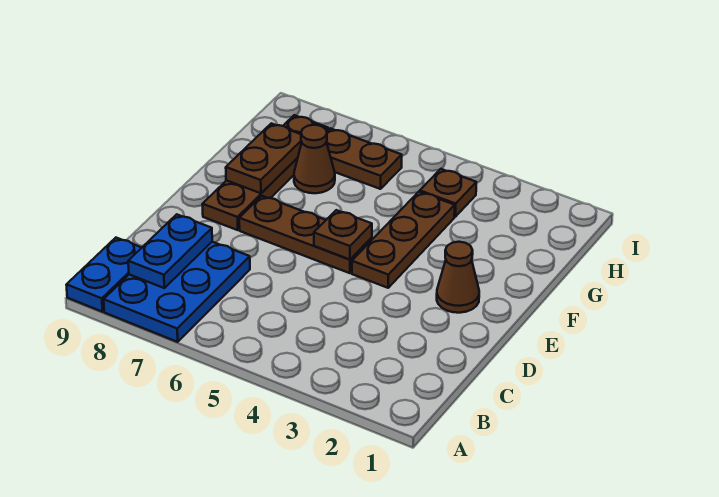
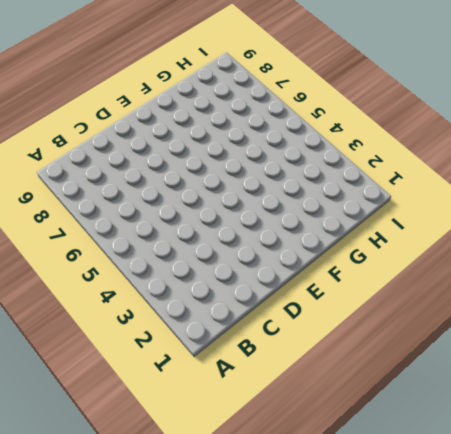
none -> blue plate A7:C8 level 1
none -> blue plate A9:B9 level 1
none -> brown cone E2 level 1

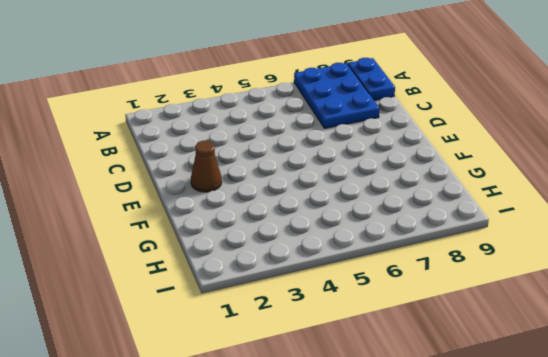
none -> brown plate E4:G4 level 1
none -> brown plate E5:E7 level 1
none -> brown plate E8:H8 level 1

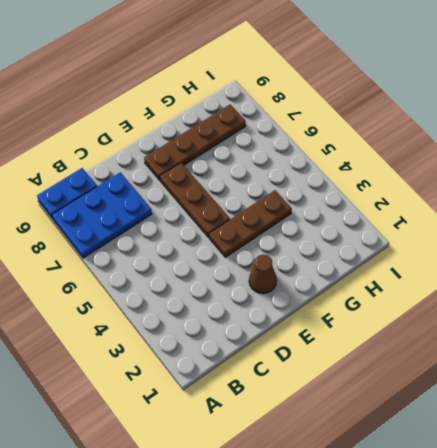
none -> brown cone G7 level 1
none -> brown plate H4 level 1
none -> brown plate H6:H7 level 1

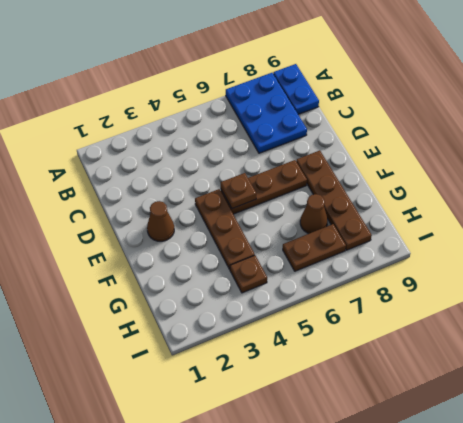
none -> blue plate B8:C8 level 2
none -> brown plate F8:G8 level 2

